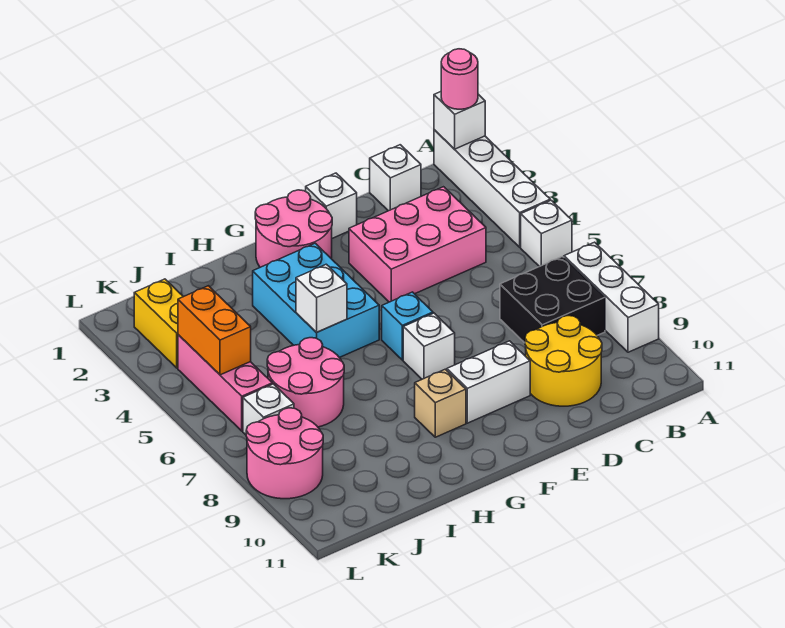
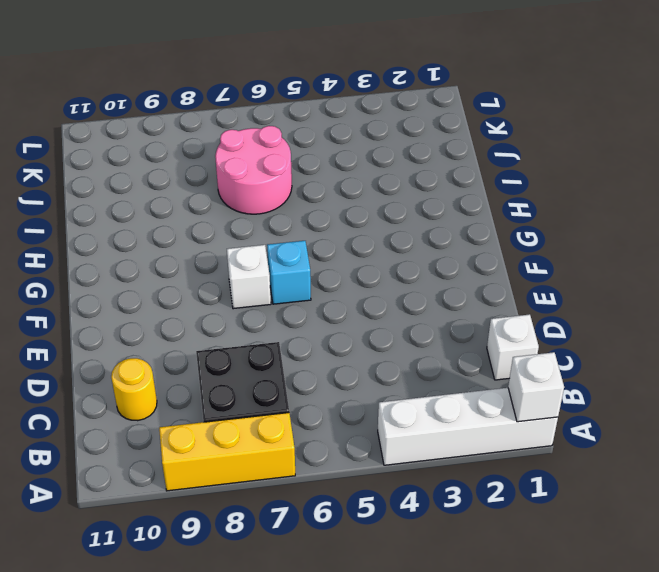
yellow brick A7:A9 level 1 -> white brick A7:A9 level 1
yellow round brick C10 level 1 -> yellow round brick C9:D10 level 1
none -> white brick A5 level 1
none -> pink brick C3:E4 level 1
none -> white brick E1 level 1

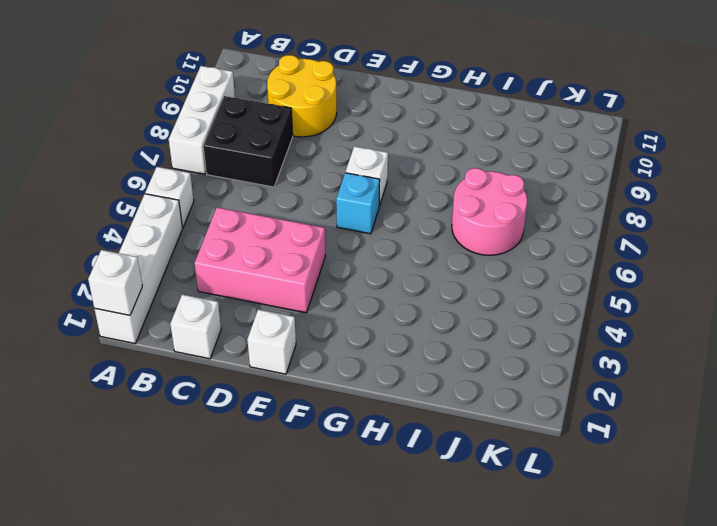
none -> white brick E9:F9 level 1
none -> pink round brick F1:G2 level 1
none -> cyan brick G3:H5 level 1

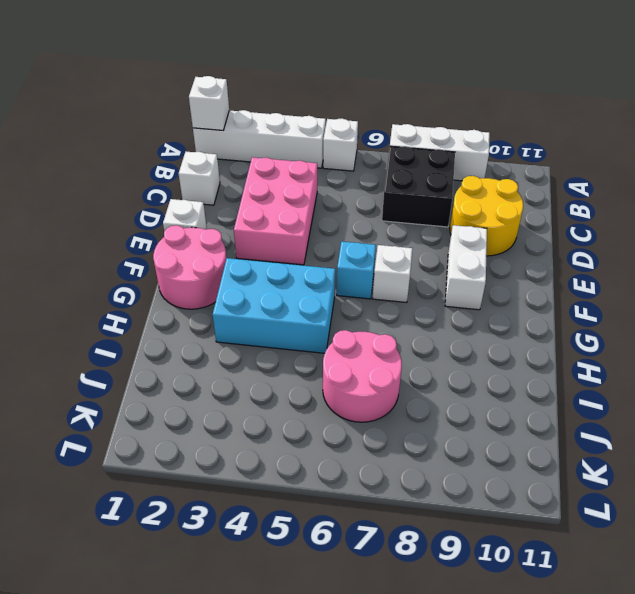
none -> tan brick G9 level 1
none -> yellow brick K2:K3 level 1
none -> pink brick K4:K6 level 1

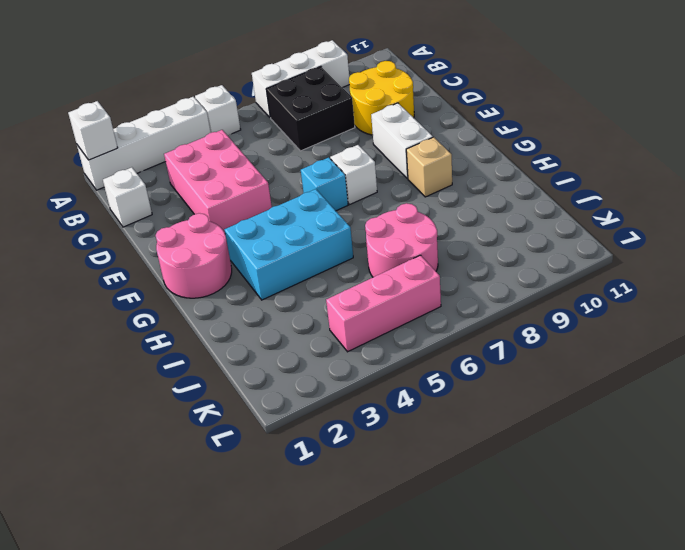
none -> white brick E1 level 1
none -> yellow brick K2:K3 level 1
none -> white brick K7 level 1

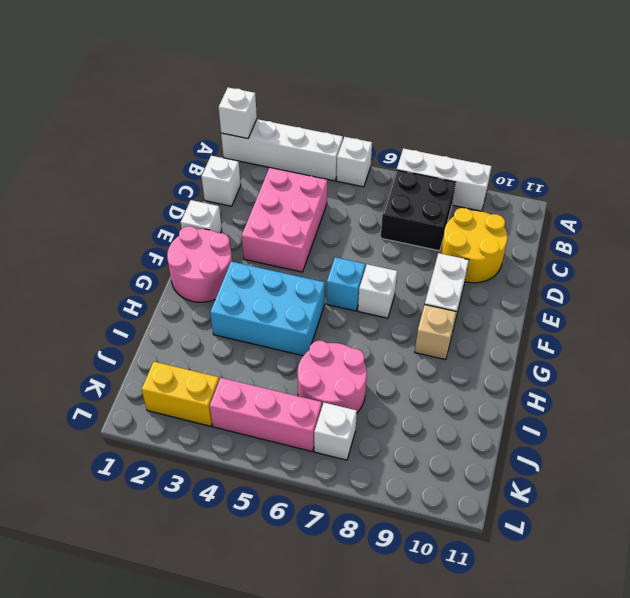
none -> pink round brick K8:L9 level 1
none -> white brick H5 level 2
none -> orange brick K4:K5 level 2

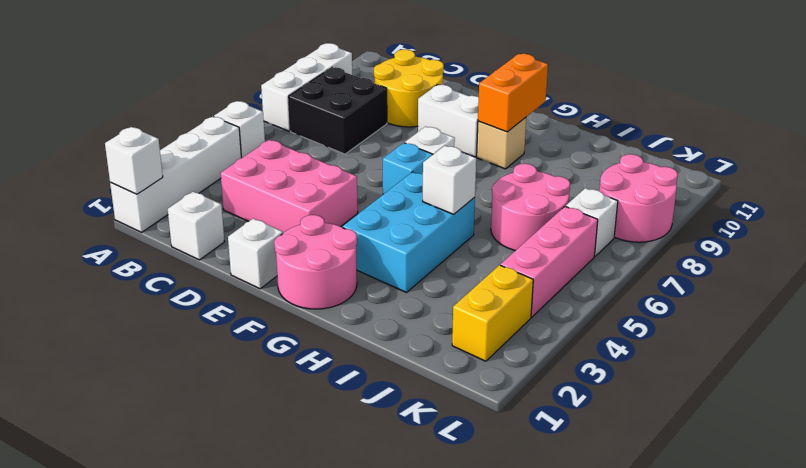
orange brick G9:G10 level 2 -> orange brick K4:K5 level 2
none -> pink round brick A1 level 3

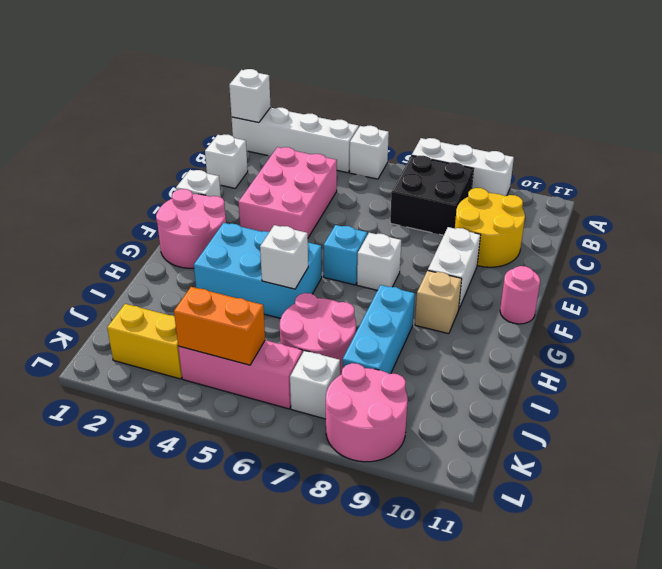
pink round brick F11 level 1 -> pink round brick A1 level 3
cyan brick H8:J8 level 1 -> none

